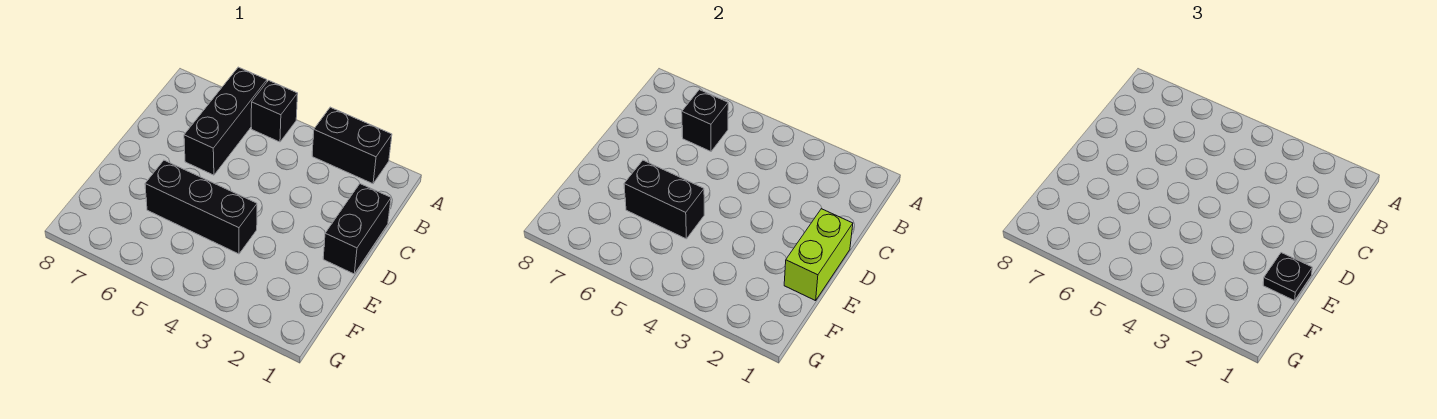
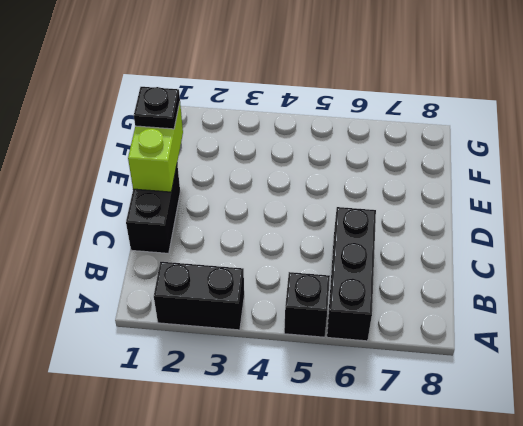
none -> black brick E4:E6 level 1
none -> black brick B6 level 2

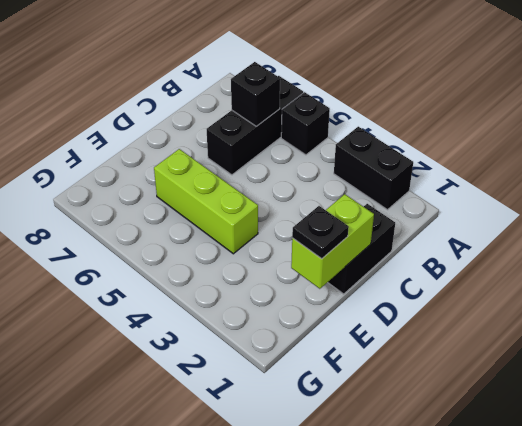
lime brick E4:E6 level 1 -> black brick E4:E6 level 1
none -> black brick E5:E6 level 2

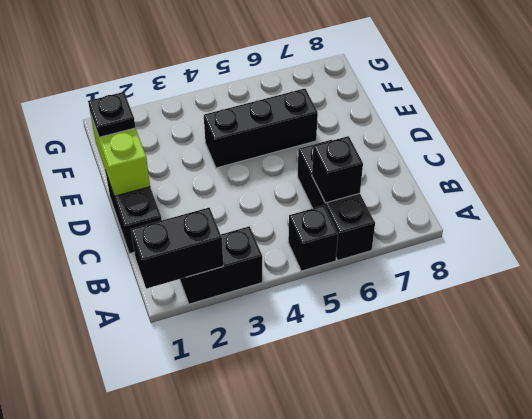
black brick A1:A2 level 2 -> black brick E5:E6 level 2

